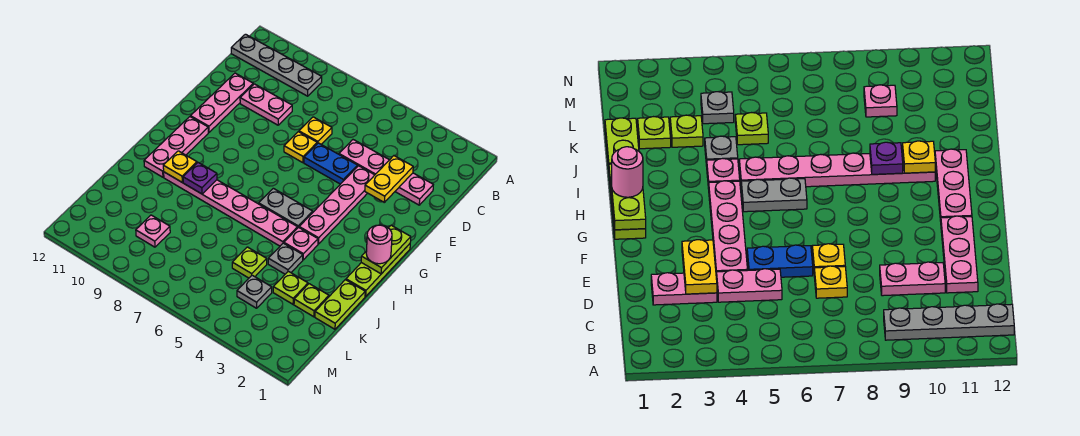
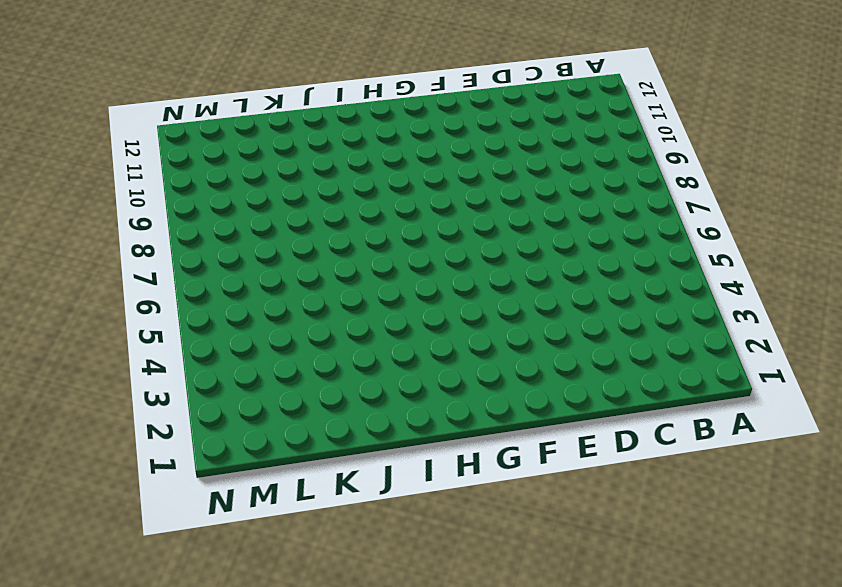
none -> grey plate B9:B12 level 1
none -> pink plate D2:D3 level 1
none -> pink plate D4:D5 level 1

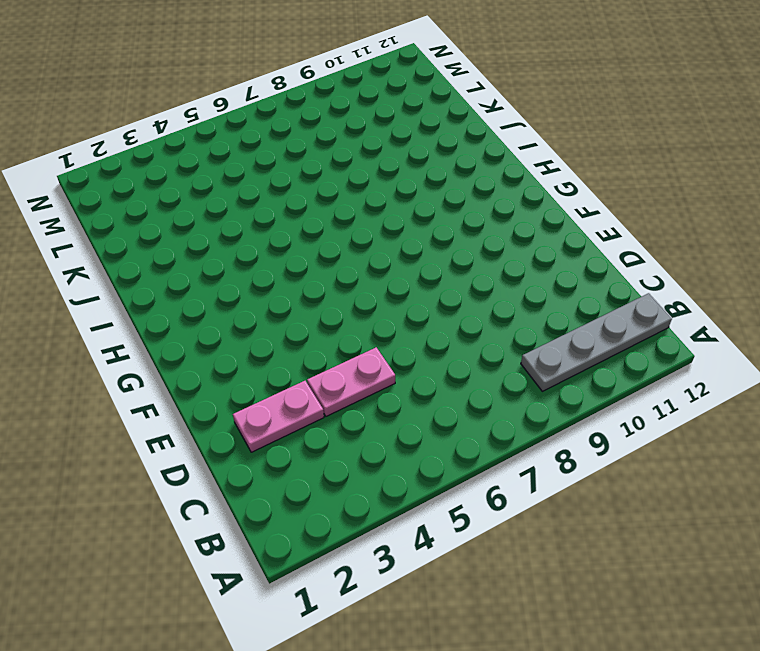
none -> yellow plate D7 level 1
none -> pink plate D9:D10 level 1
none -> pink plate D11:F11 level 1

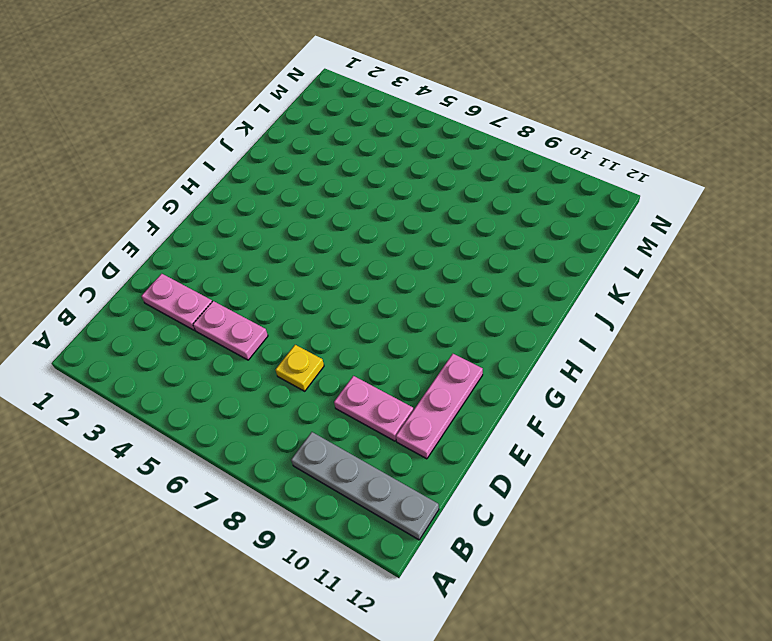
none -> pink plate E4:H4 level 1
none -> blue plate E5:E6 level 1
none -> yellow plate E7 level 1

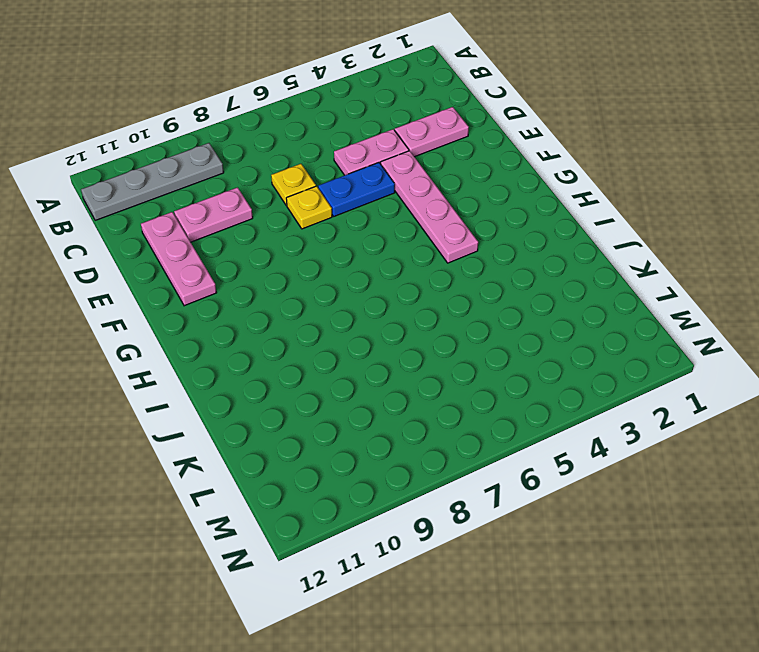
none -> lime plate G1:I1 level 1
none -> pink plate G11:I11 level 1
none -> grey plate H5:H6 level 1

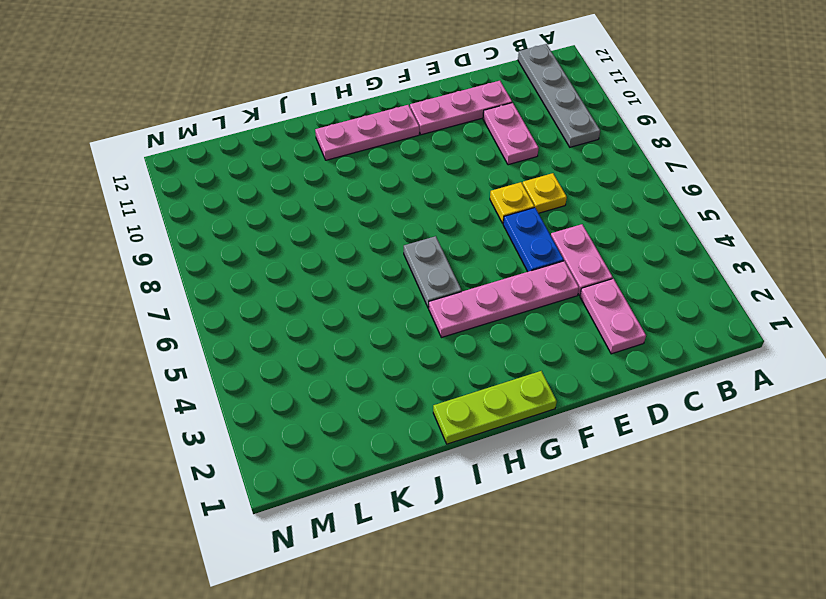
none -> pink plate I4 level 1
none -> pink plate I5:I10 level 1
none -> lime plate J1:K1 level 1

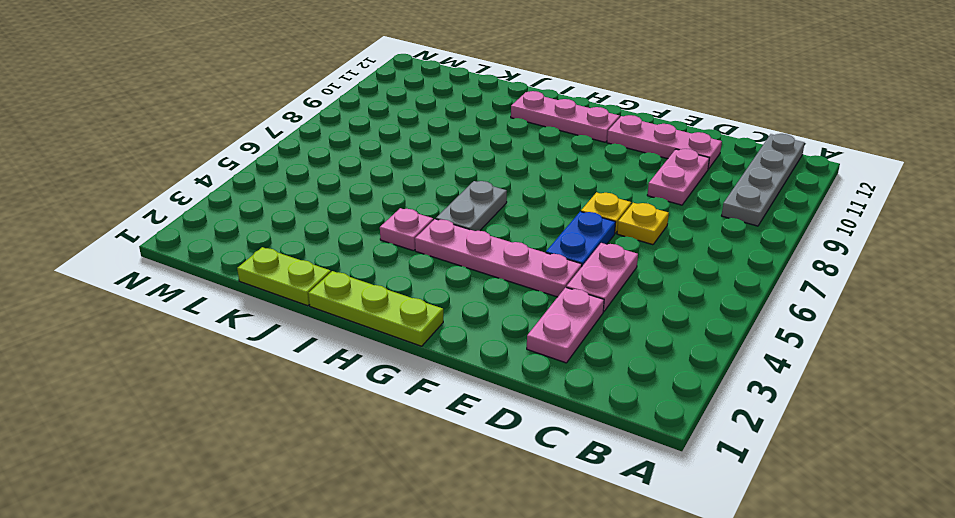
none -> pink plate I5:I10 level 1
none -> grey plate J4 level 1
none -> lime plate K2 level 1

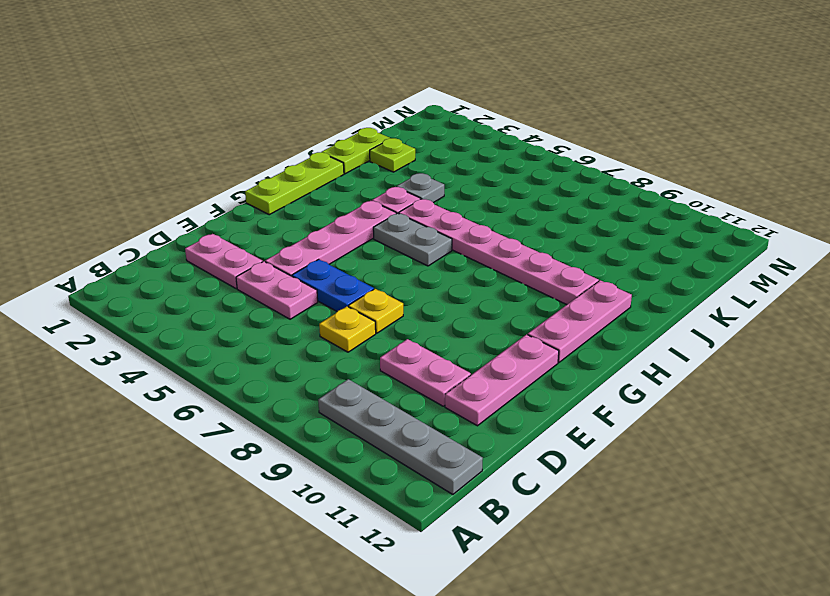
none -> lime plate K3 level 1
none -> lime plate K5 level 1
none -> grey plate L4 level 1

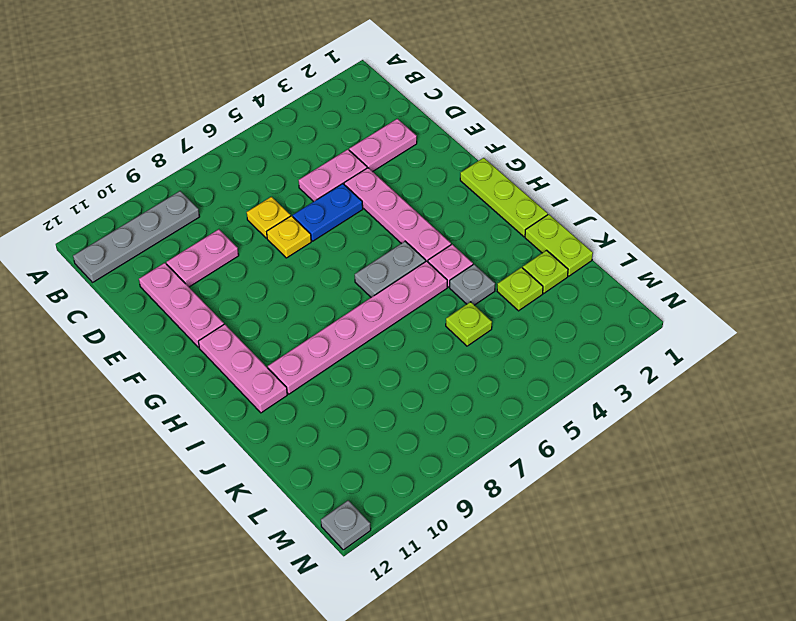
grey plate N12 level 1 -> grey plate L4 level 1
none -> pink plate L9 level 1
none -> yellow plate D3:E3 level 2
none -> lime plate G1:H1 level 2

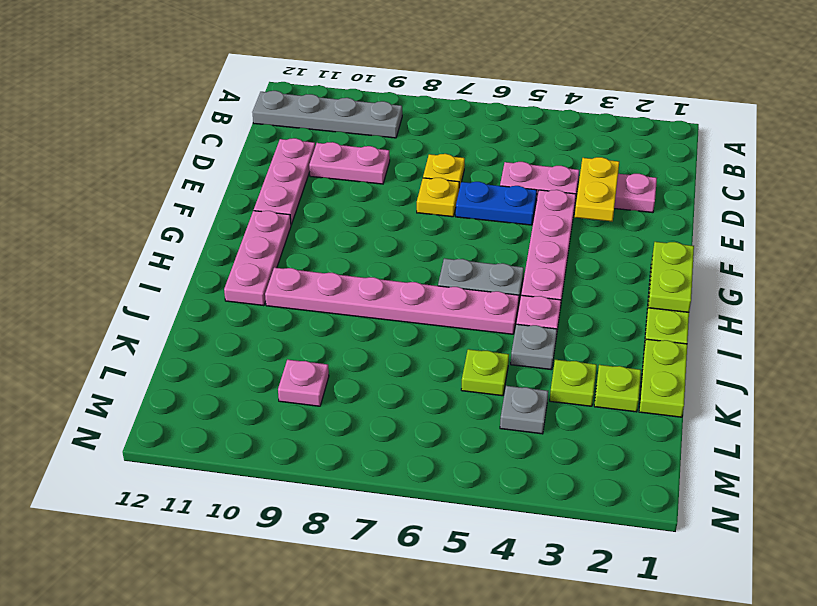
none -> purple plate I9 level 2
none -> yellow plate I10 level 2
none -> pink round brick H1 level 3

